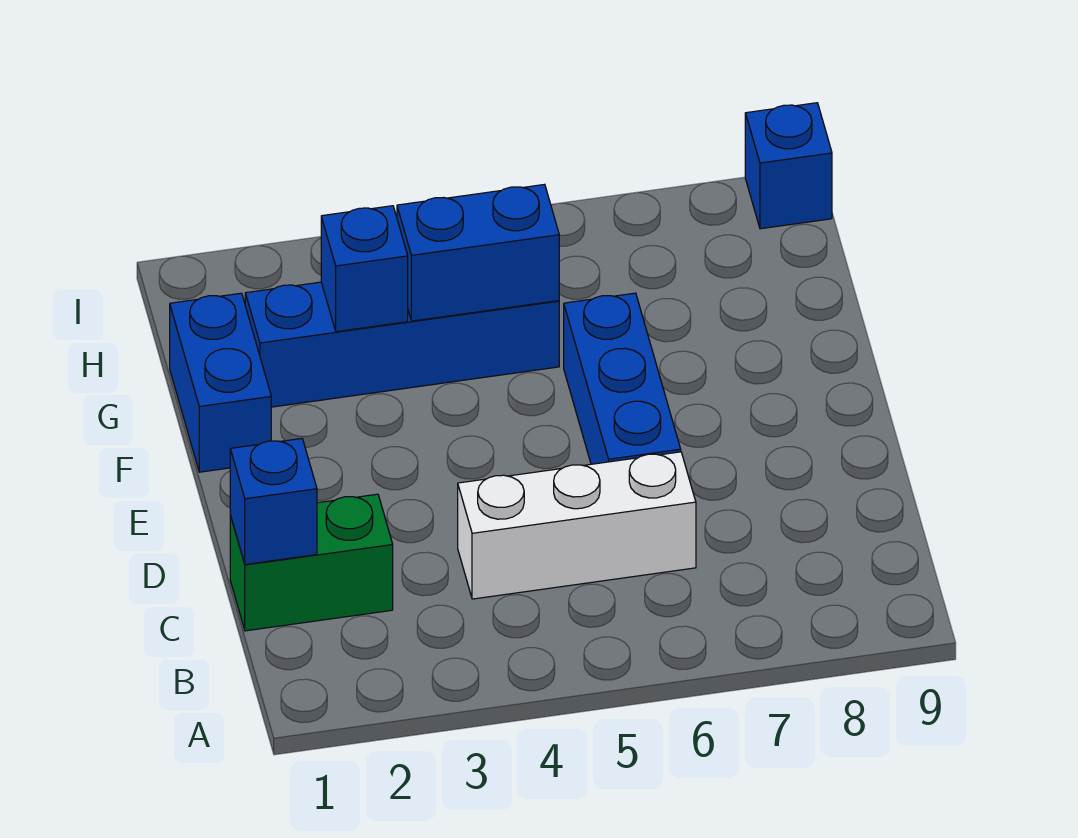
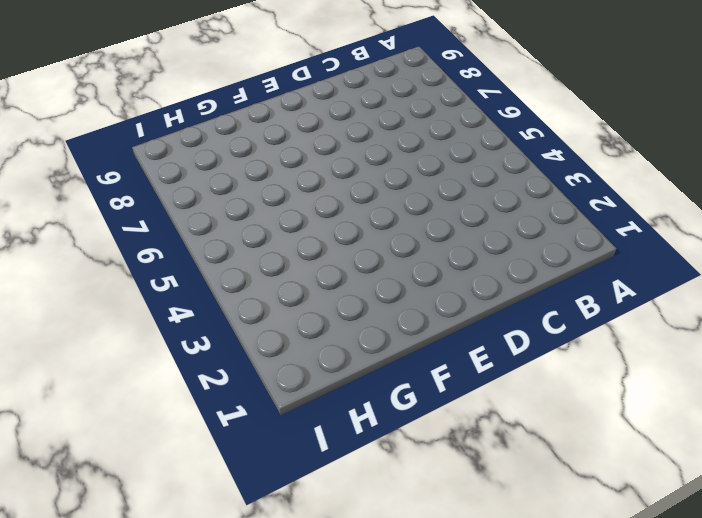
none -> green brick C1:C2 level 1
none -> white brick C4:C6 level 1

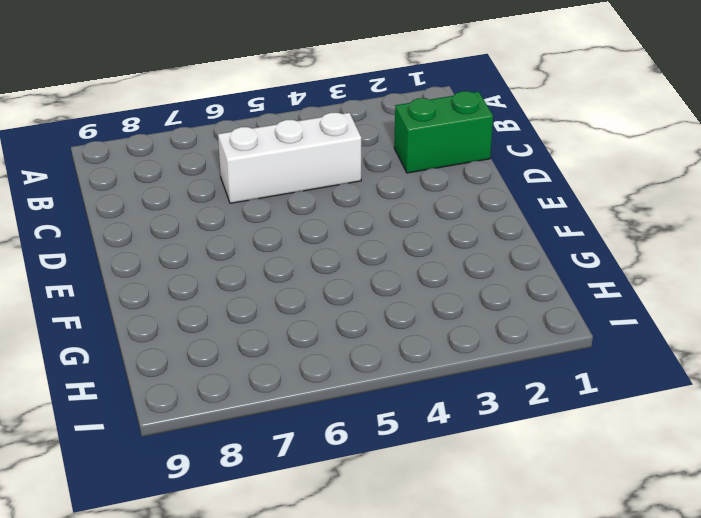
none -> blue brick D6:F6 level 1
none -> blue brick F1:G1 level 1

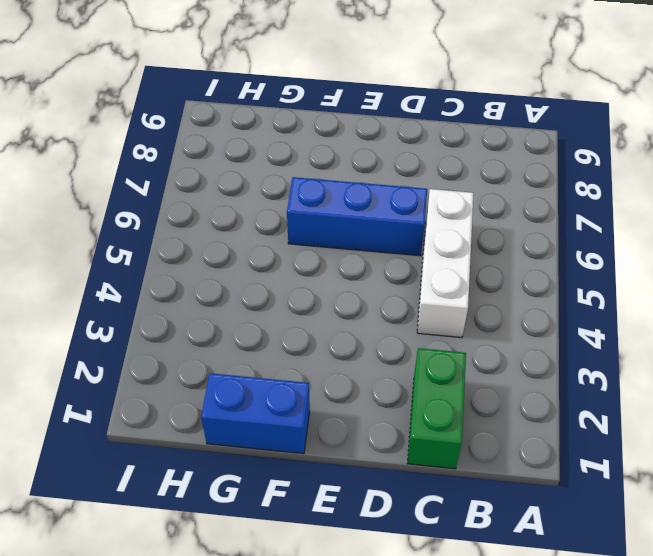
none -> blue brick G2:G5 level 1
none -> blue brick I9 level 1

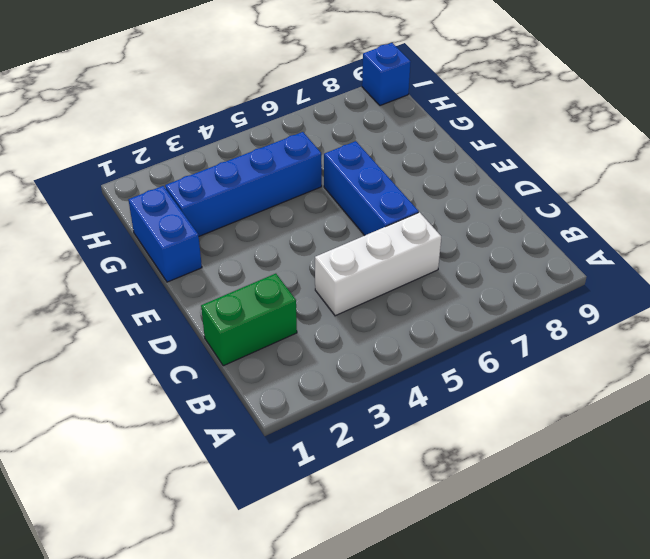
none -> blue brick C1 level 2
none -> blue brick G3 level 2

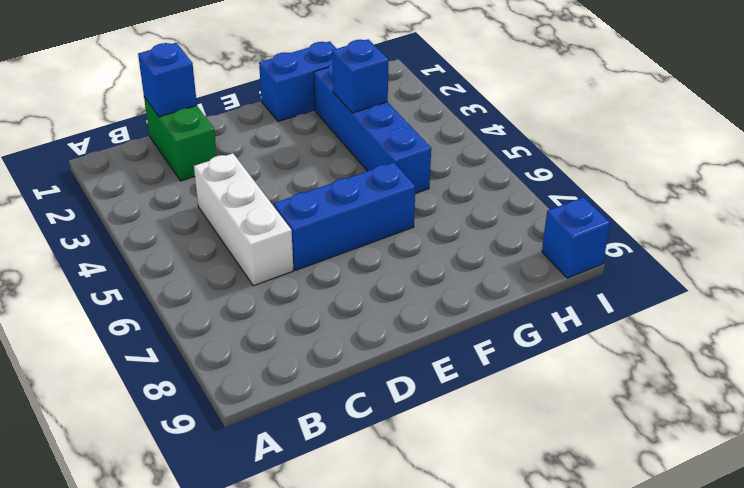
none -> blue brick G4:G5 level 2

